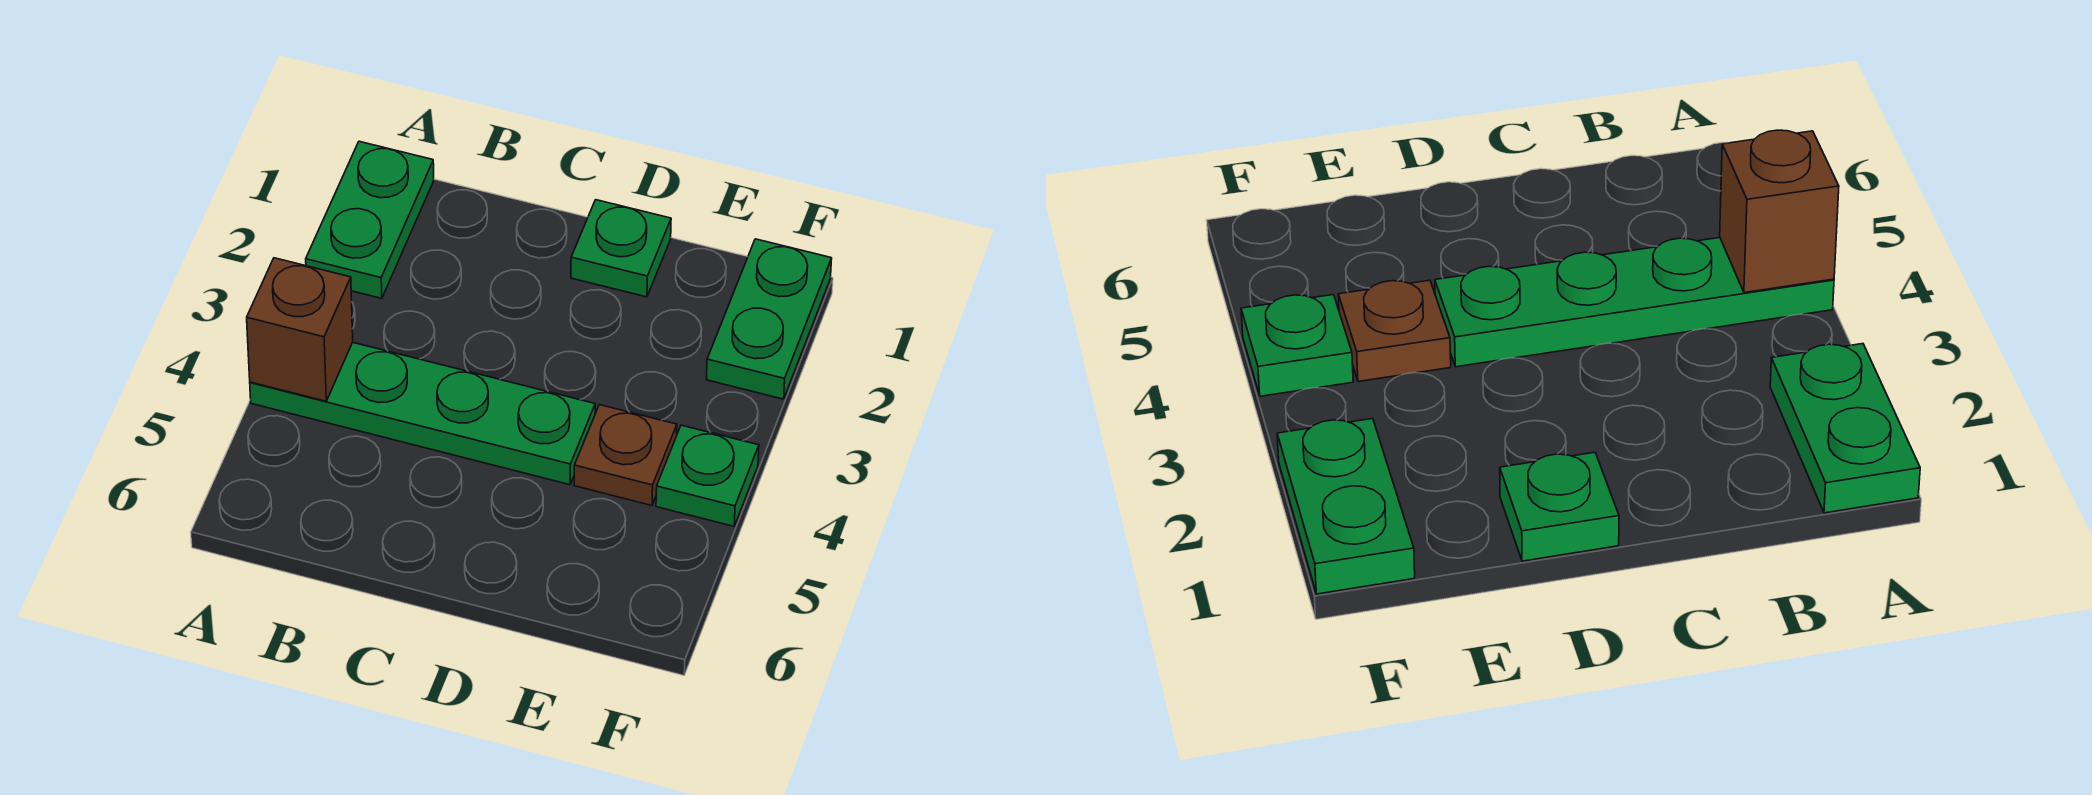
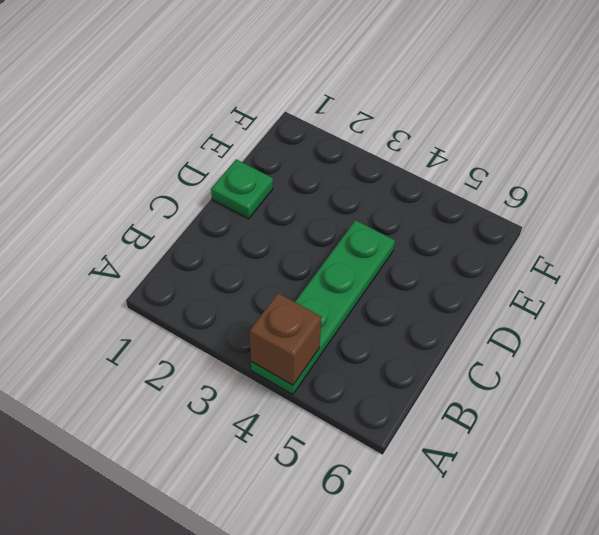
none -> green plate A1:A2 level 1
none -> brown plate E4 level 1

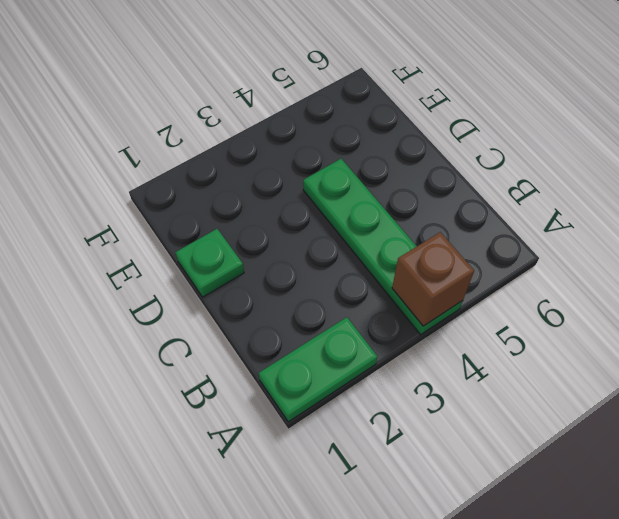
none -> brown plate E4 level 1
none -> green plate F1:F2 level 1

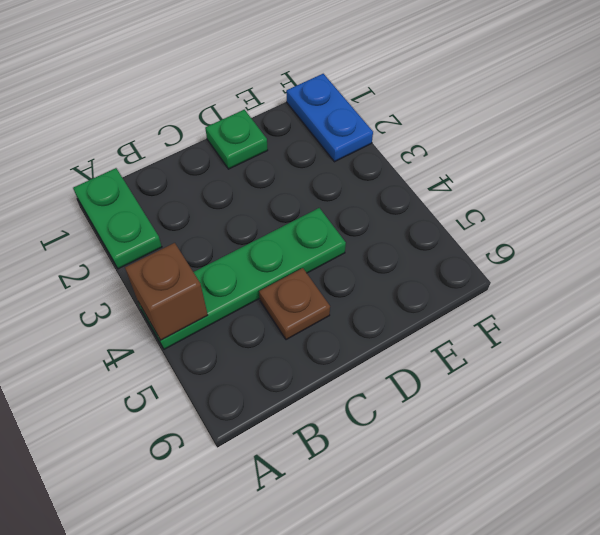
brown plate C5 level 1 -> brown plate E4 level 1
blue plate F1:F2 level 1 -> green plate F1:F2 level 1
none -> green plate F4 level 1

